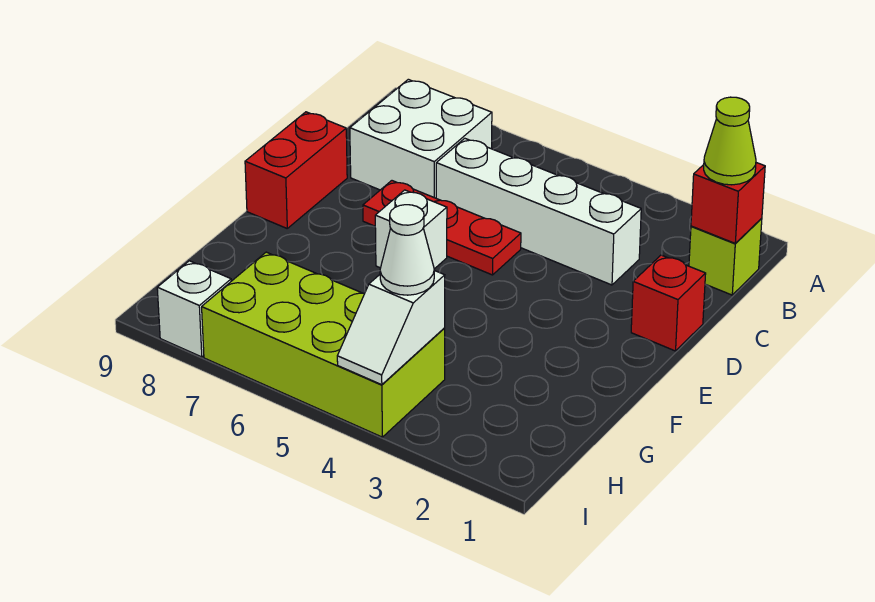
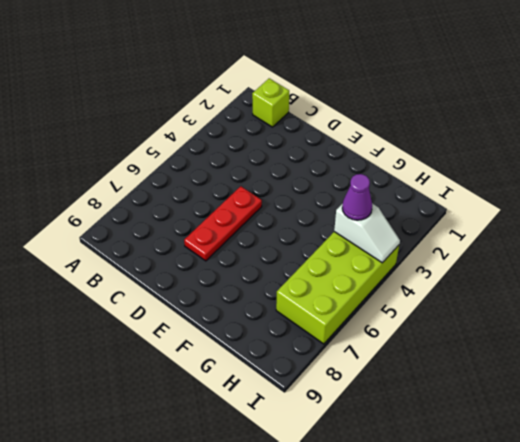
purple cone H4 level 3 -> white cone H4 level 3
none -> white brick B7:C8 level 1
none -> white brick C3:C6 level 1
none -> red brick D1 level 1

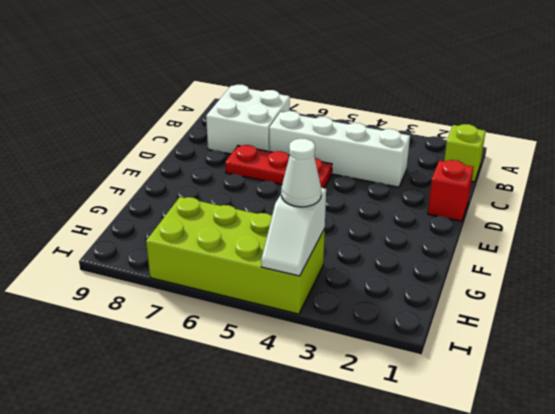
none -> red brick D9:E9 level 1
none -> white brick E6 level 1
none -> white brick I8 level 1

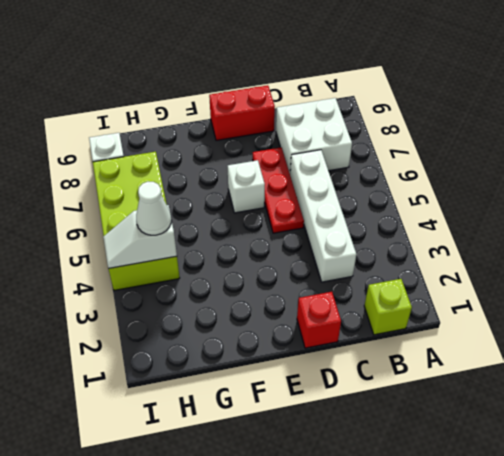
none -> red brick B1 level 2
none -> lime cone B1 level 3

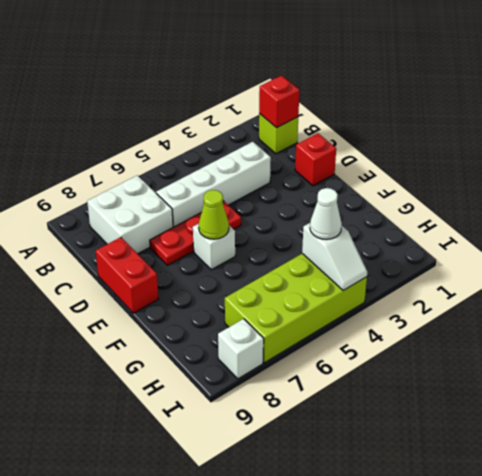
lime cone E6 level 2 -> lime cone B1 level 3

